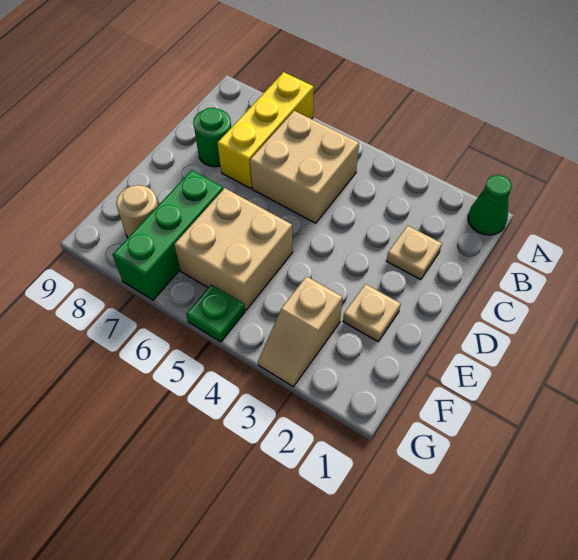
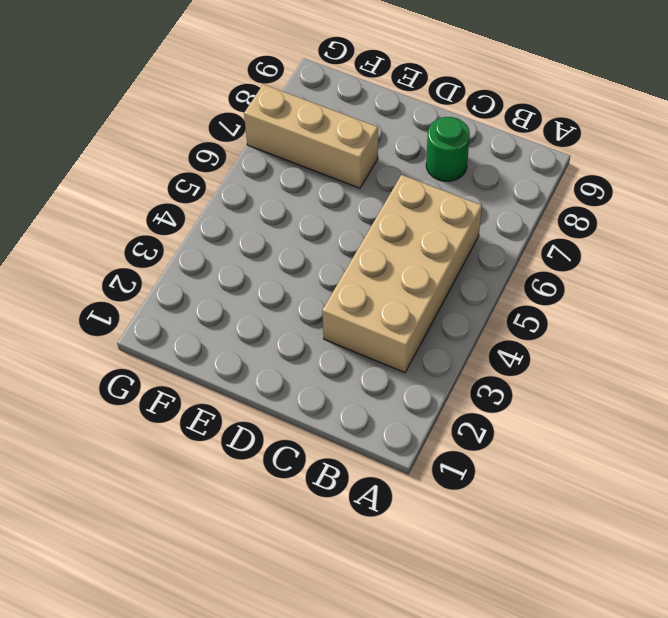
tan brick B3:C6 level 1 -> tan brick B5:C6 level 1
tan brick E7:G7 level 1 -> green brick E7:G7 level 1
none -> green cone A1 level 1
none -> yellow brick A7:C7 level 1

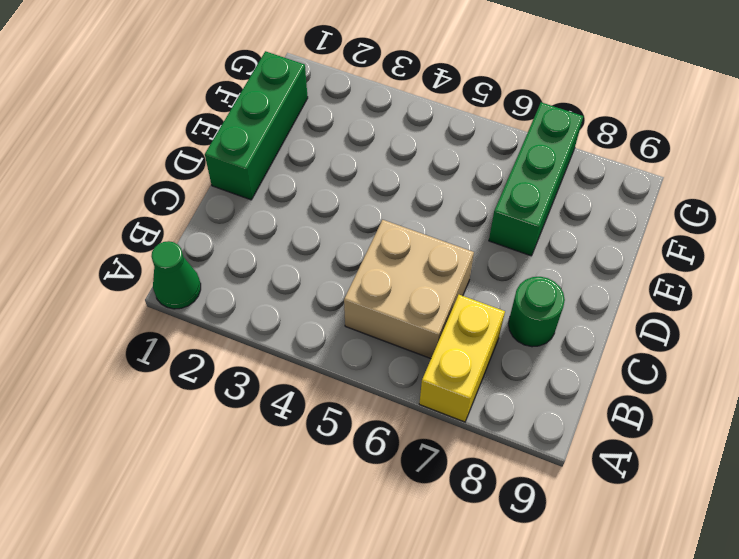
yellow brick A7:B7 level 1 -> yellow brick A7:C7 level 1
green brick D1:F1 level 1 -> none
none -> tan plate C2 level 1
none -> tan plate E2 level 1

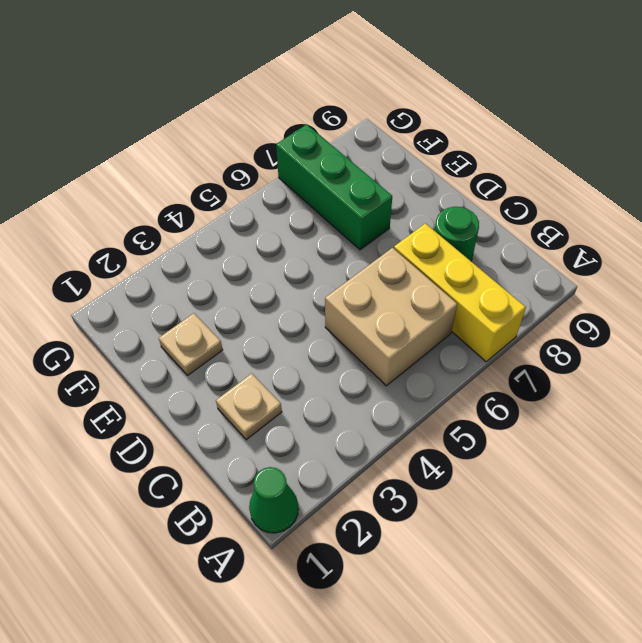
none -> tan brick E5:F6 level 1
none -> tan slope F3:G3 level 1 top F

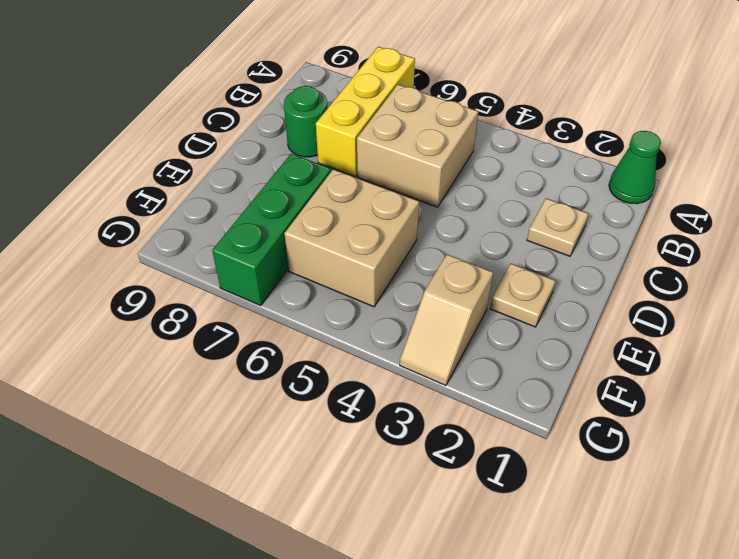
none -> tan round brick F8 level 1
none -> green plate G5 level 1

